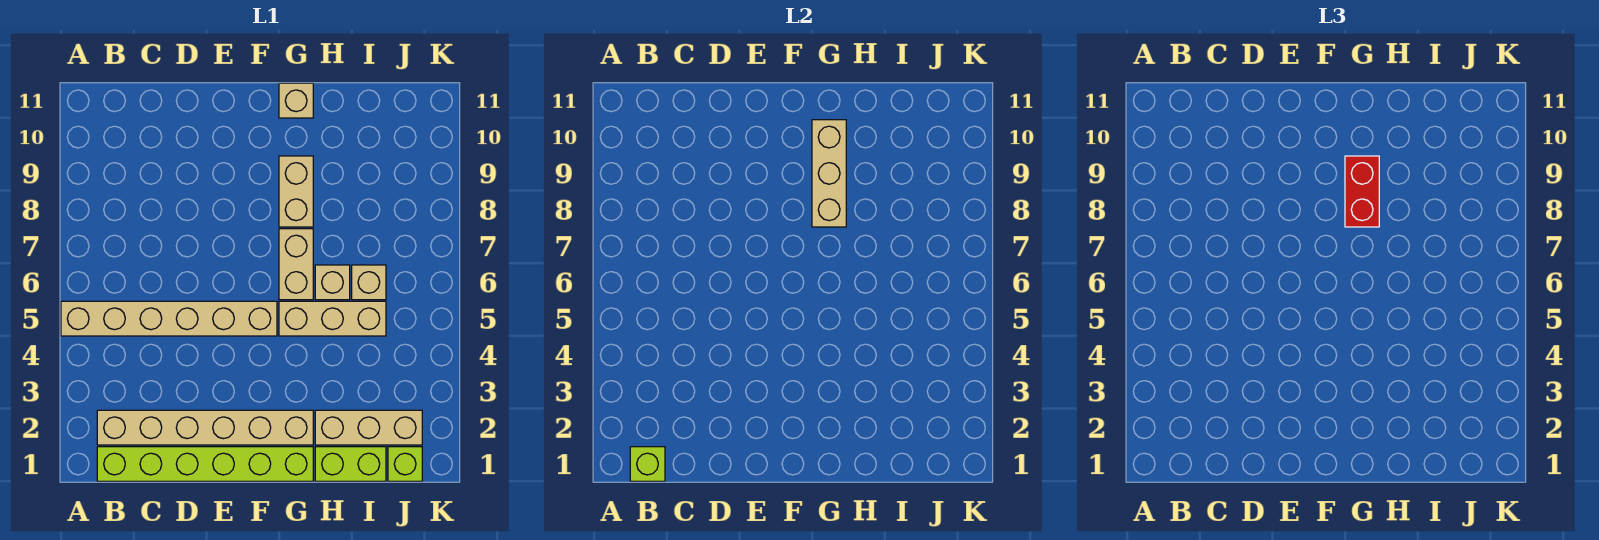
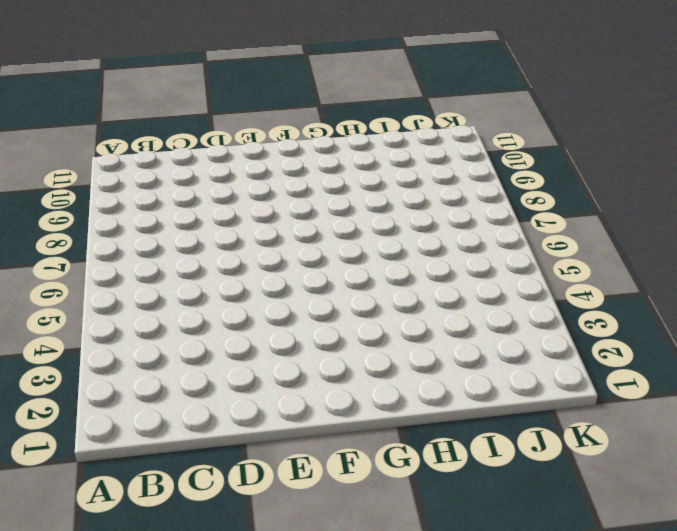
none -> tan brick A5:F5 level 1
none -> lime brick B1:G1 level 1
none -> tan brick B2:G2 level 1

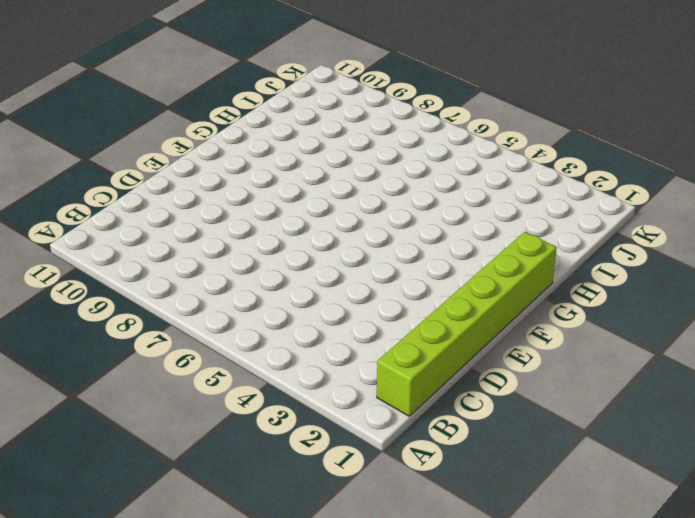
none -> tan brick A5:F5 level 1
none -> tan brick B2:G2 level 1
none -> tan brick G5:I5 level 1

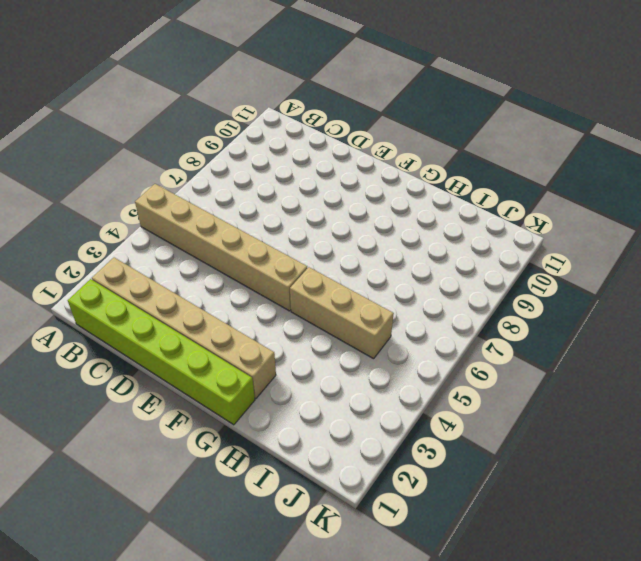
none -> tan brick G6:G7 level 1
none -> tan brick G8:G9 level 1
none -> tan brick G11 level 1

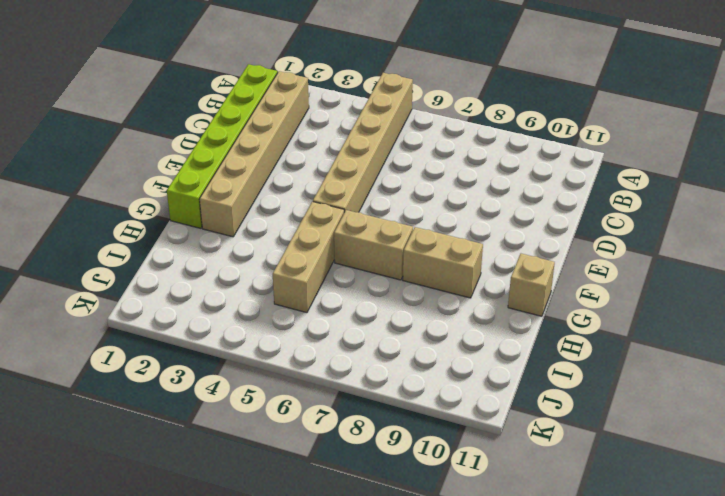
none -> lime brick H1:I1 level 1
none -> tan brick H2:J2 level 1
none -> tan brick H6 level 1

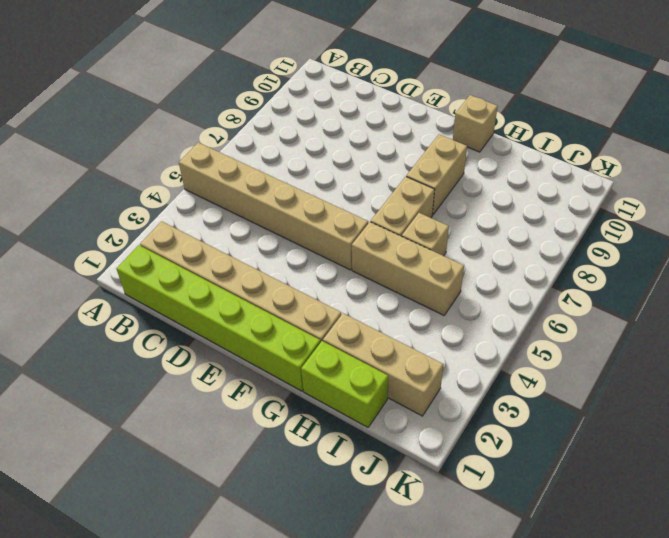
none -> tan brick I6 level 1
none -> lime brick J1 level 1
none -> lime brick B1 level 2

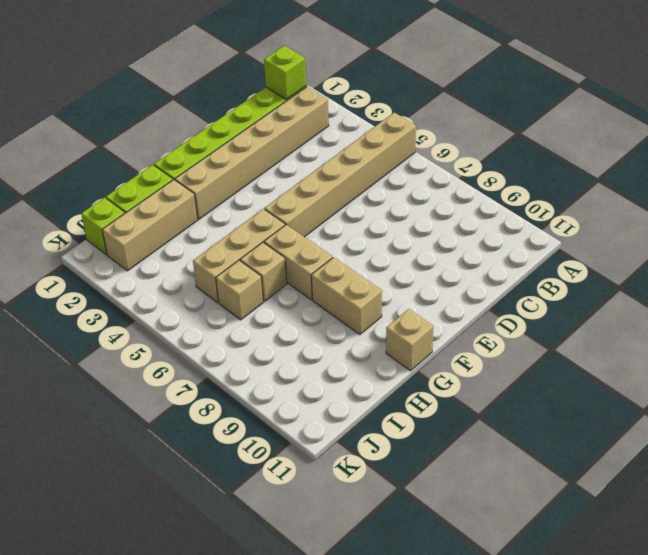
none -> tan brick G8:G10 level 2
none -> red brick G8:G9 level 3

